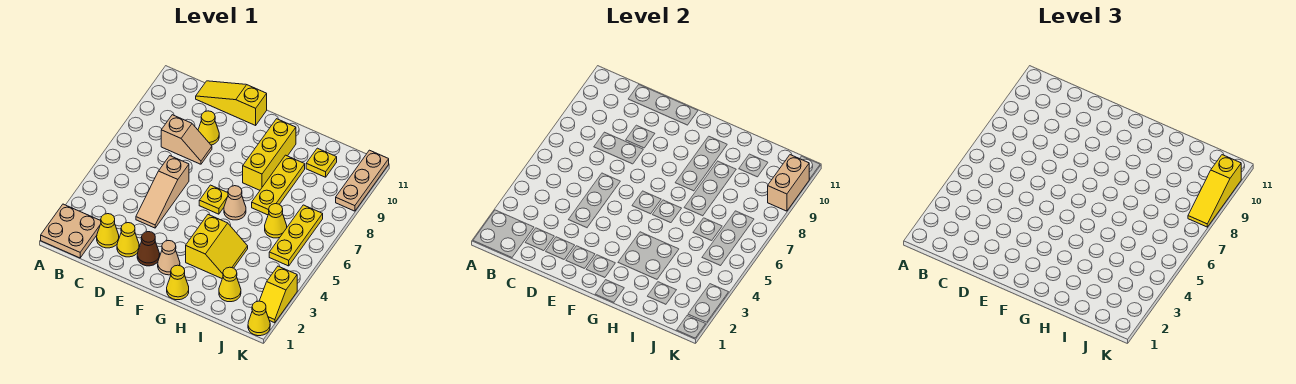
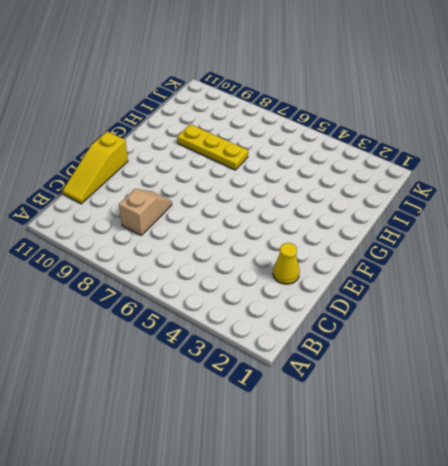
none -> tan plate A1:B2 level 1
none -> yellow cone C2 level 1
none -> tan slope D4:D6 level 1 top 6

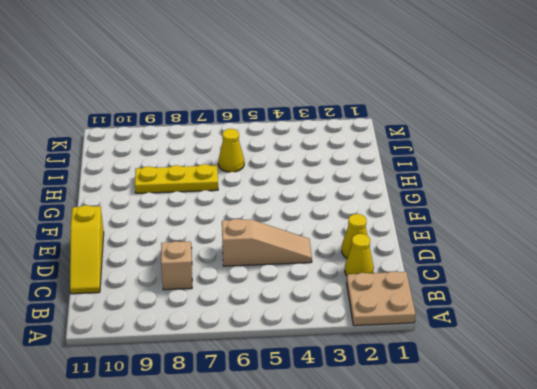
none -> yellow cone D9 level 1
none -> brown cone E2 level 1
none -> tan cone F2 level 1

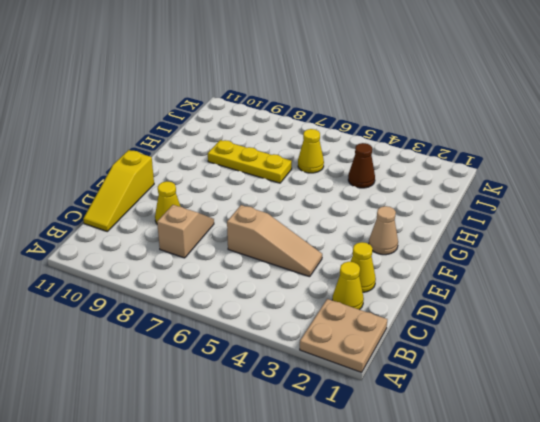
brown cone I4 level 1 -> brown cone E2 level 1
none -> yellow plate F6 level 1
none -> yellow cone G1 level 1
none -> yellow slope G3:H4 level 1 top G

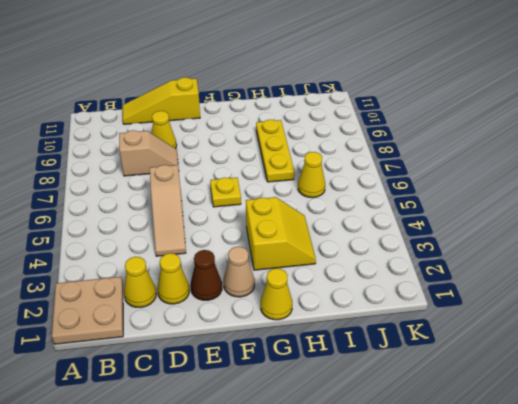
none -> tan cone G6 level 1
none -> yellow brick G8:G10 level 1
none -> yellow cone I2 level 1

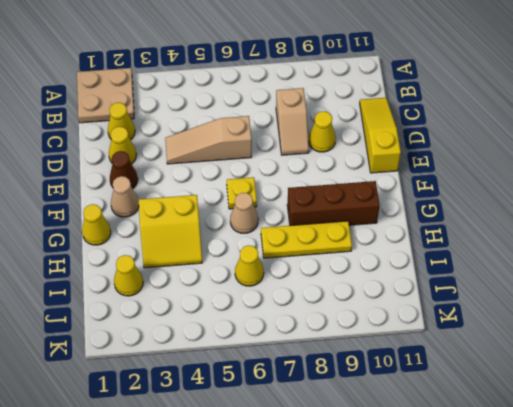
brown brick G8:G10 level 1 -> yellow brick G8:G10 level 1
none -> yellow plate I10 level 1
none -> yellow plate J5:J7 level 1
none -> yellow cone K1 level 1

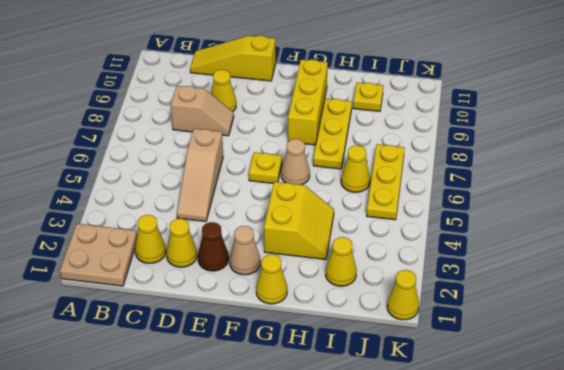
none -> yellow slope K2:K3 level 1 top 3
none -> tan plate K9:K11 level 1
none -> tan brick K9:K10 level 2

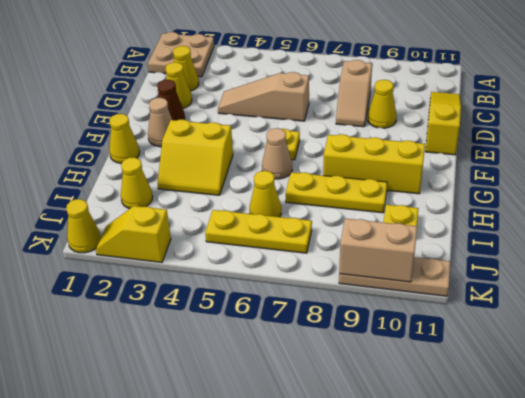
none -> yellow slope K8:K10 level 3 top 10

